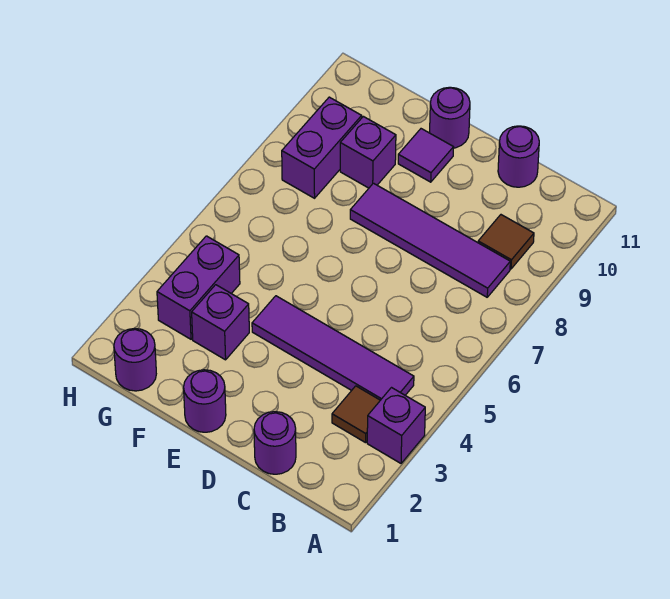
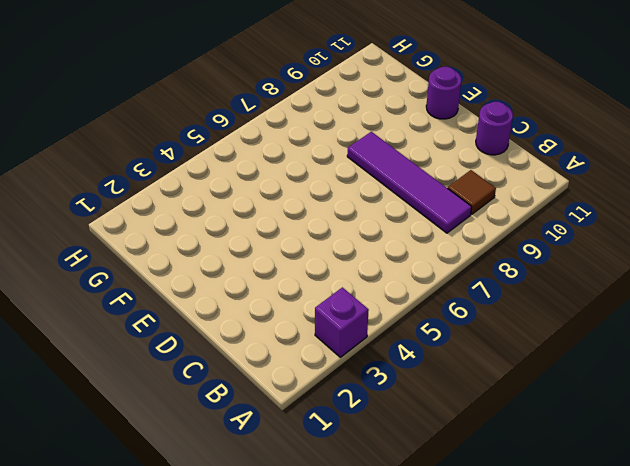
none -> brown tile B3 level 1
none -> purple tile B4:E4 level 1
none -> purple round brick C1 level 1

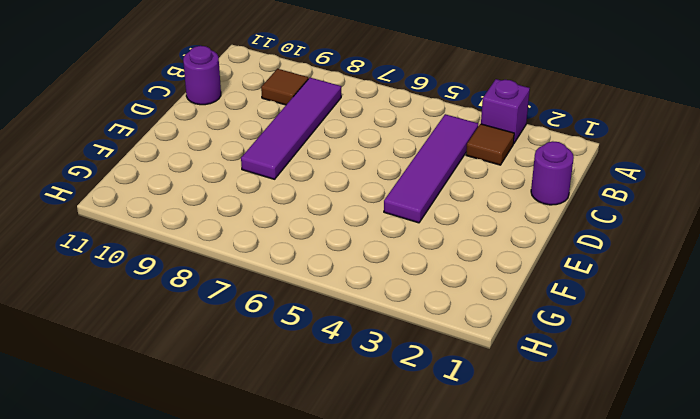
none -> purple round brick E1 level 1
none -> purple tile E10 level 1
none -> purple round brick E11 level 1

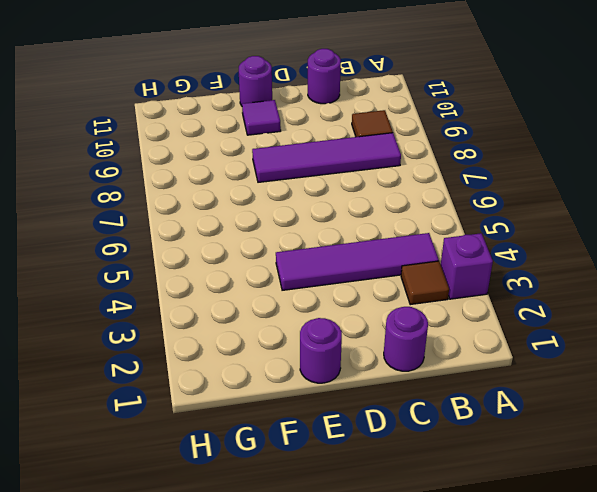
none -> purple brick F3 level 1
none -> purple brick F9 level 1
none -> purple round brick G1 level 1

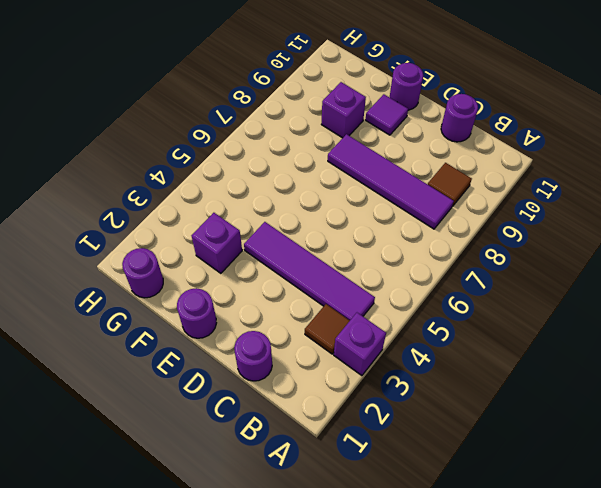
none -> purple brick G3:G4 level 1
none -> purple brick G8:G9 level 1

